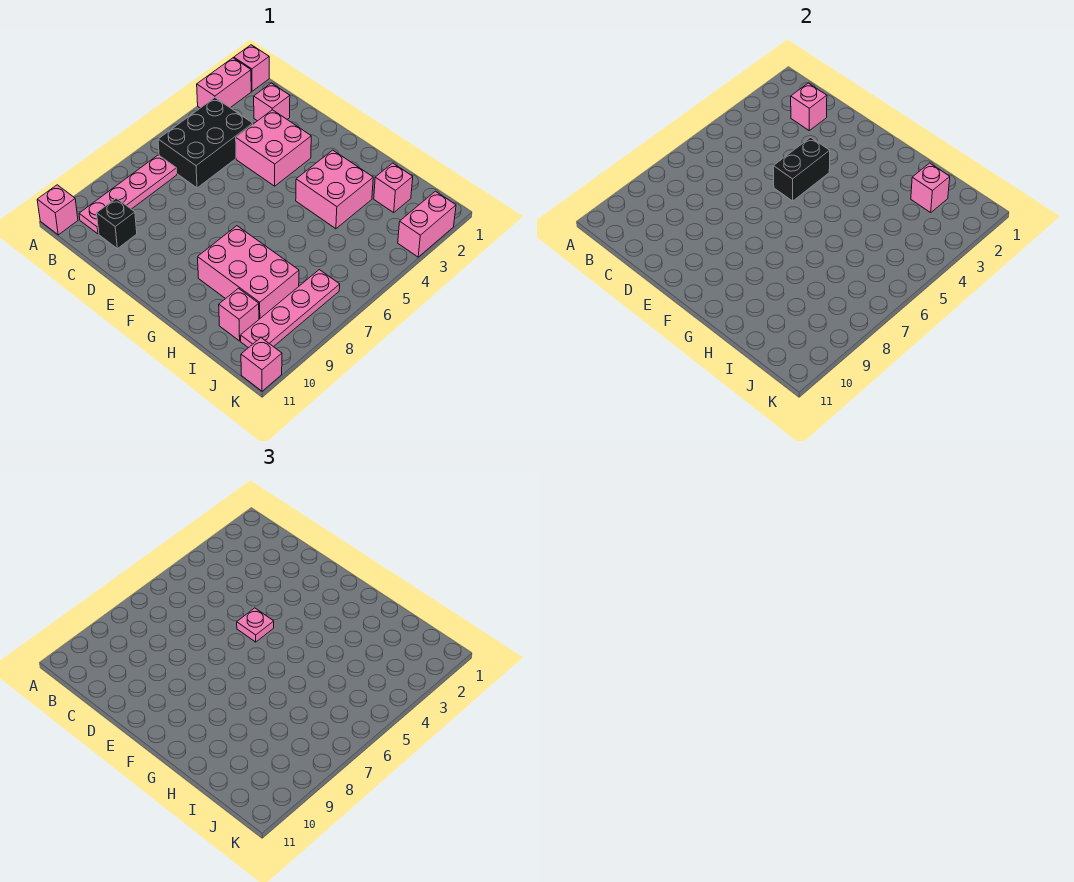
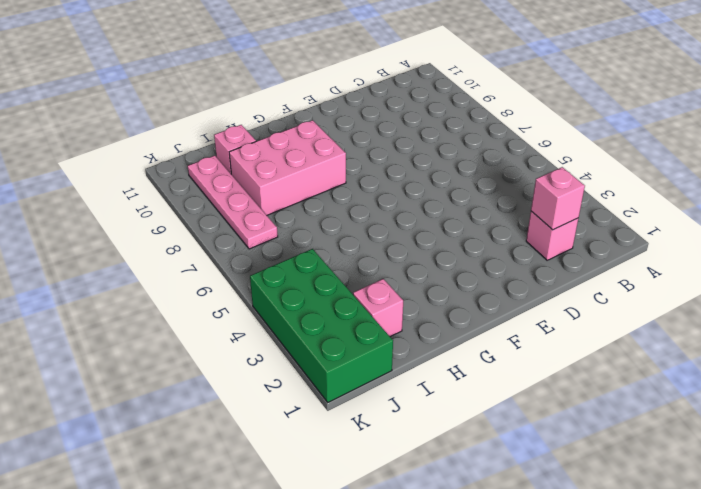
green brick J1:K4 level 1 -> pink brick K2:K3 level 1
none -> pink brick A1 level 1
none -> pink brick A2:A3 level 1
none -> pink brick A11 level 1

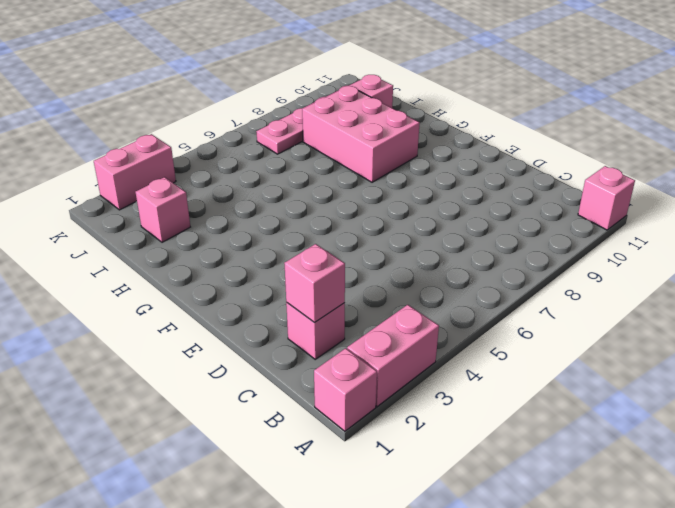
none -> black brick B4:C6 level 1
none -> pink plate B7:B10 level 1
none -> black brick C10 level 1

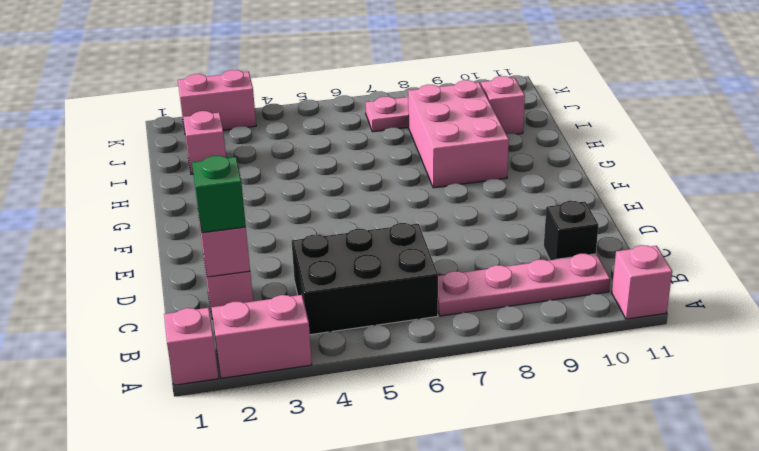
green brick C2 level 3 -> none
none -> pink brick D3:E4 level 1
none -> pink brick G3:H4 level 1
none -> pink brick K11 level 1

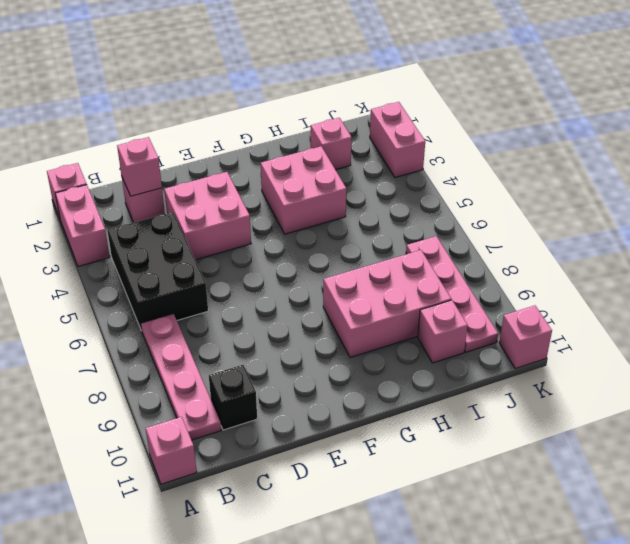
none -> black brick E4:E5 level 2
none -> pink brick I2 level 2
none -> pink plate E5 level 3

